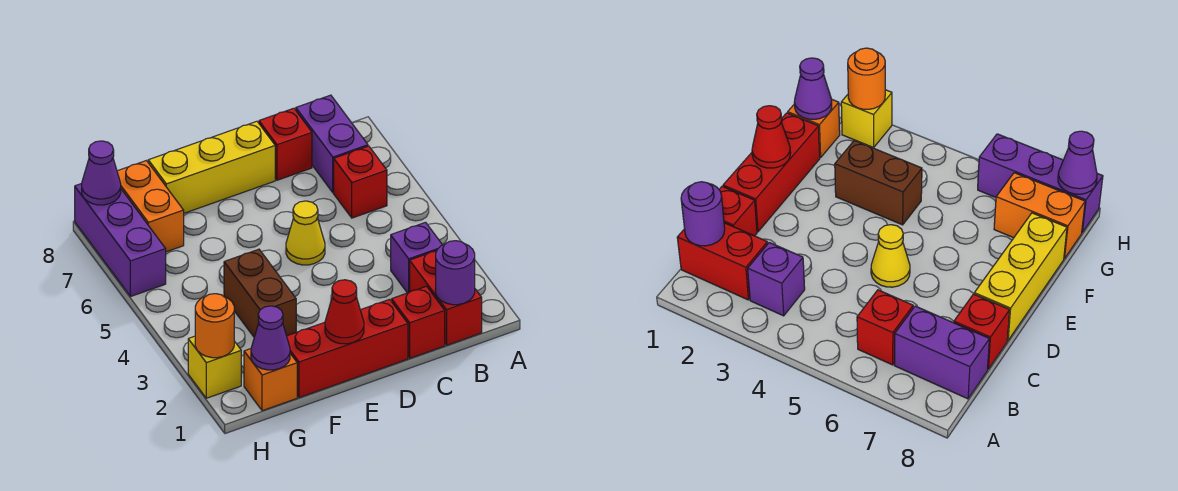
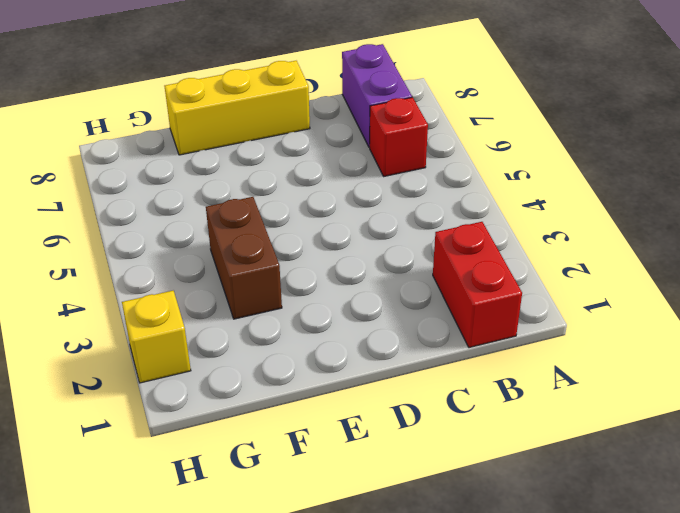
none -> purple brick B3 level 1
none -> red brick C1 level 1
none -> red brick C8 level 1

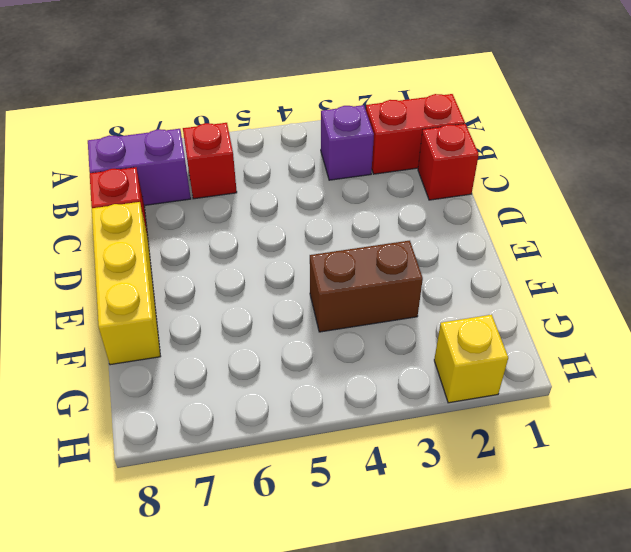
none -> red brick D1:F1 level 1
none -> yellow cone D5 level 1
none -> orange brick G1 level 1

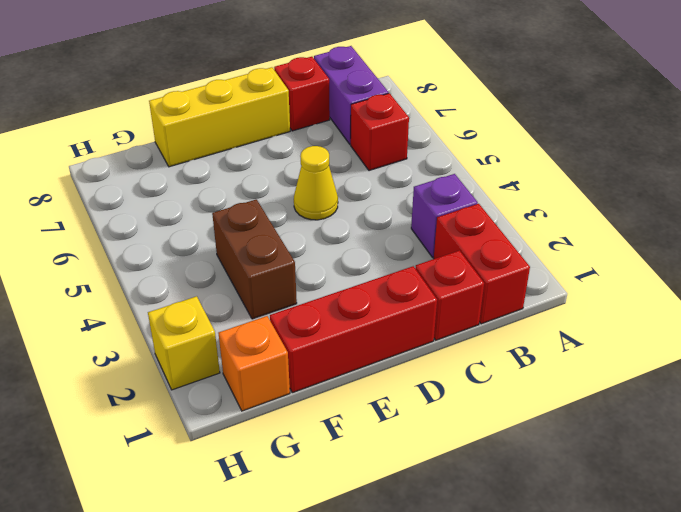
none -> orange brick G7:G8 level 1
none -> purple brick H6:H8 level 1
none -> purple round brick B1 level 2

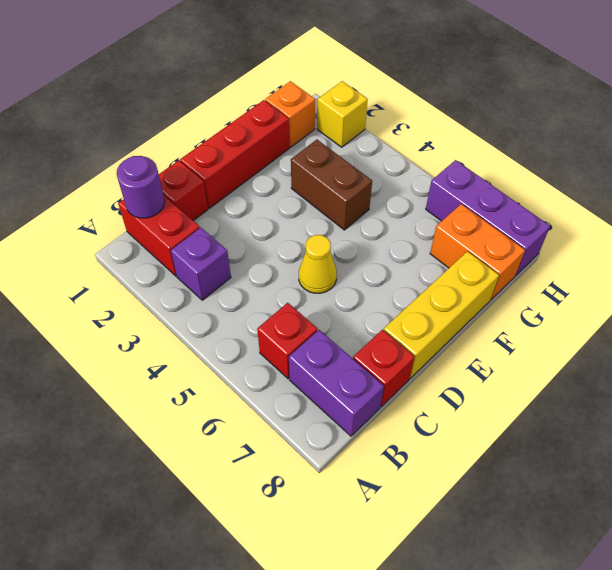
none -> red cone E1 level 2
none -> purple cone G1 level 2
none -> orange round brick H2 level 2

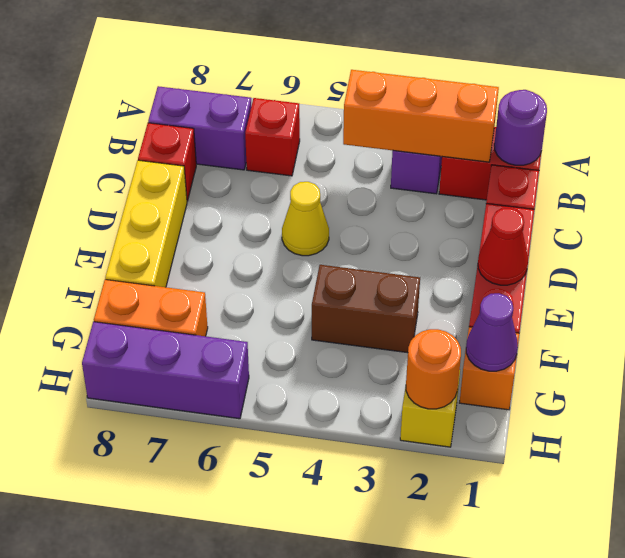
orange brick B2:B4 level 2 -> none
none -> purple cone H8 level 2

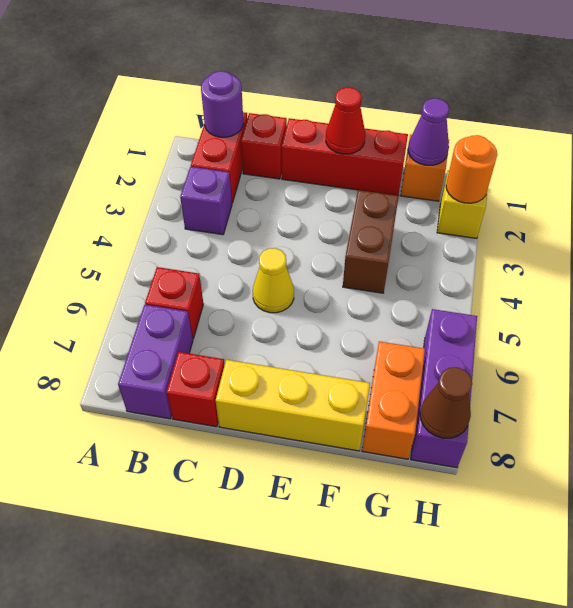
brown cone H8 level 2 -> purple cone H8 level 2

